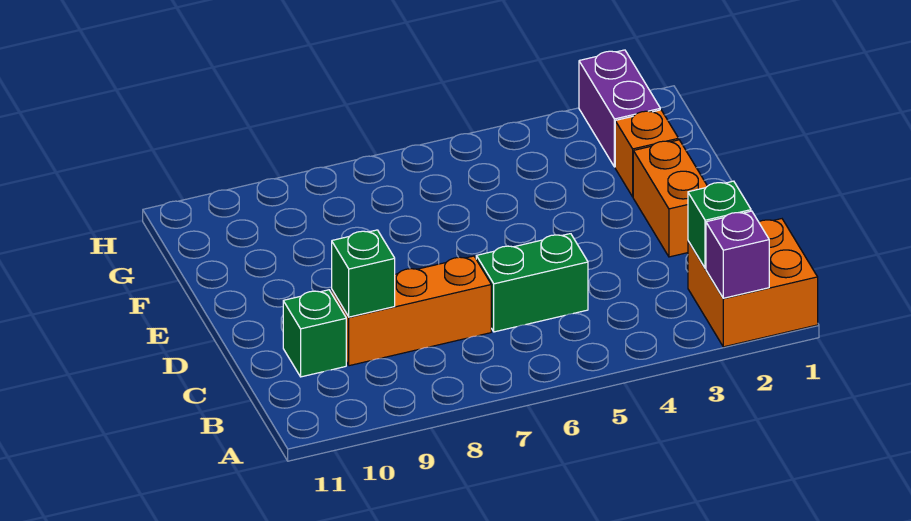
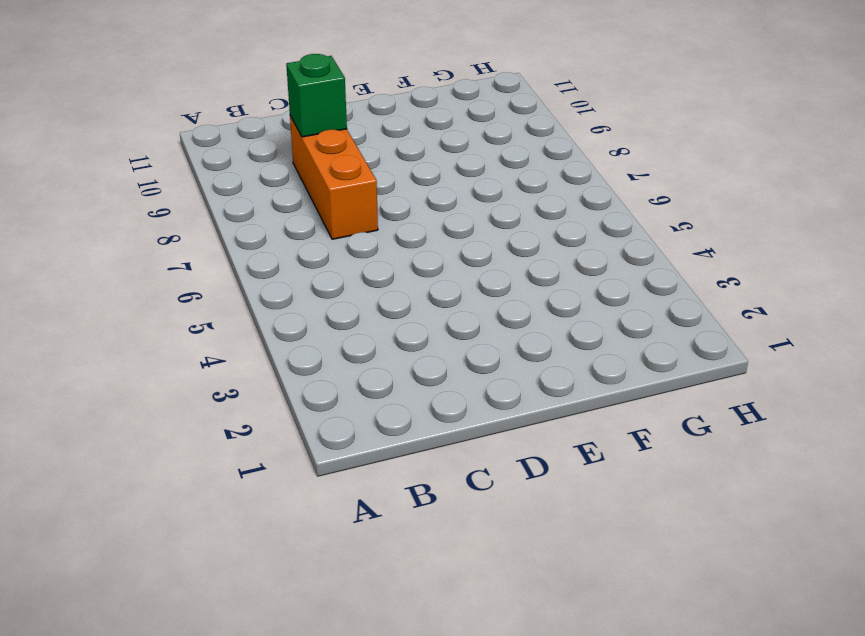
none -> orange brick A1:B2 level 1
none -> green brick C5:C6 level 1

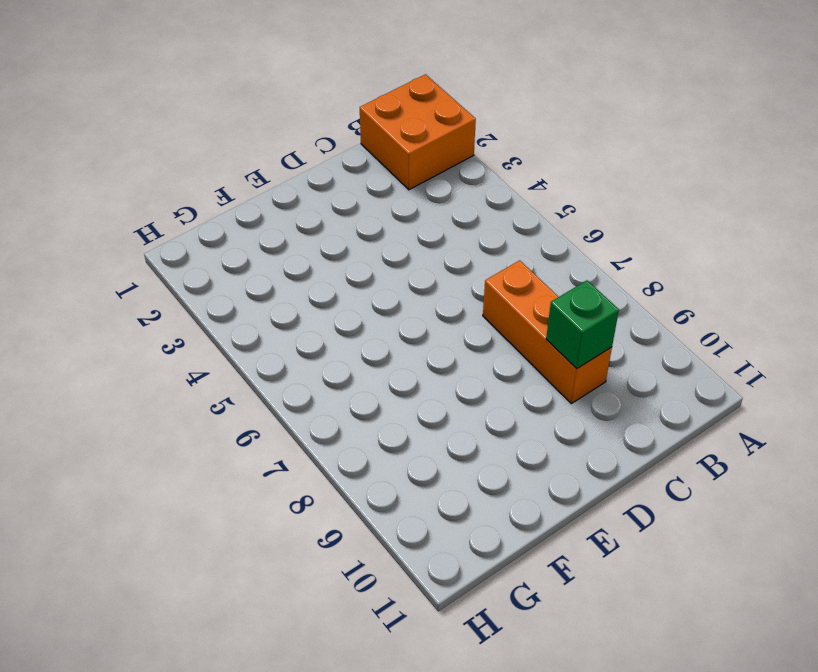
none -> green brick C5:C6 level 1
none -> green brick C10 level 1

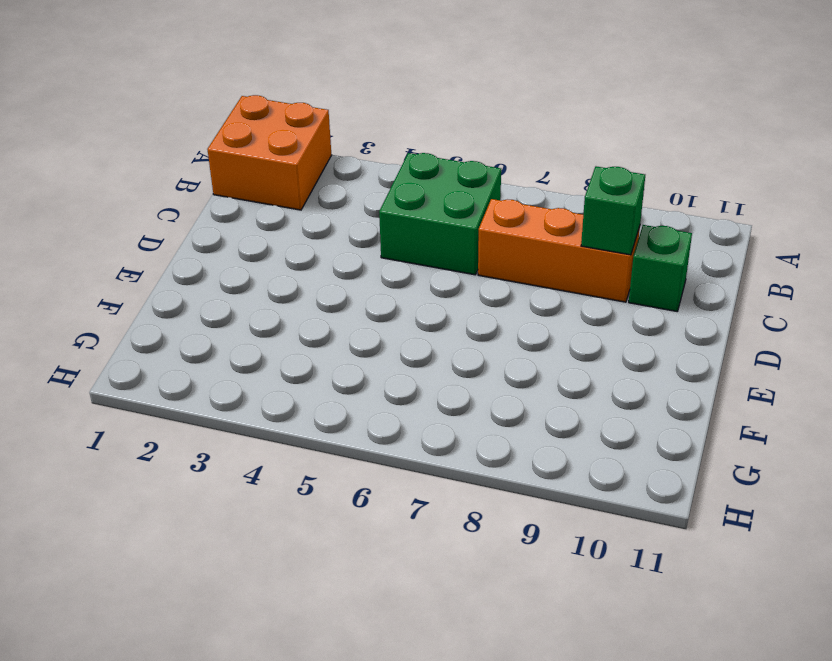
green brick B5:C6 level 1 -> green brick C5:C6 level 1
none -> orange brick D2:E2 level 1
none -> orange brick F2 level 1

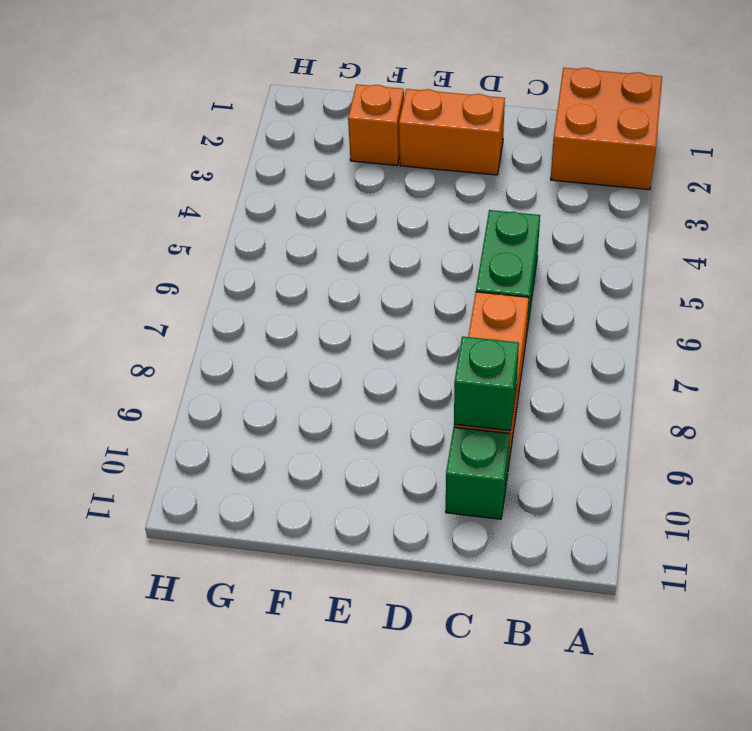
none -> purple brick G2:H2 level 1
none -> purple brick A2 level 2

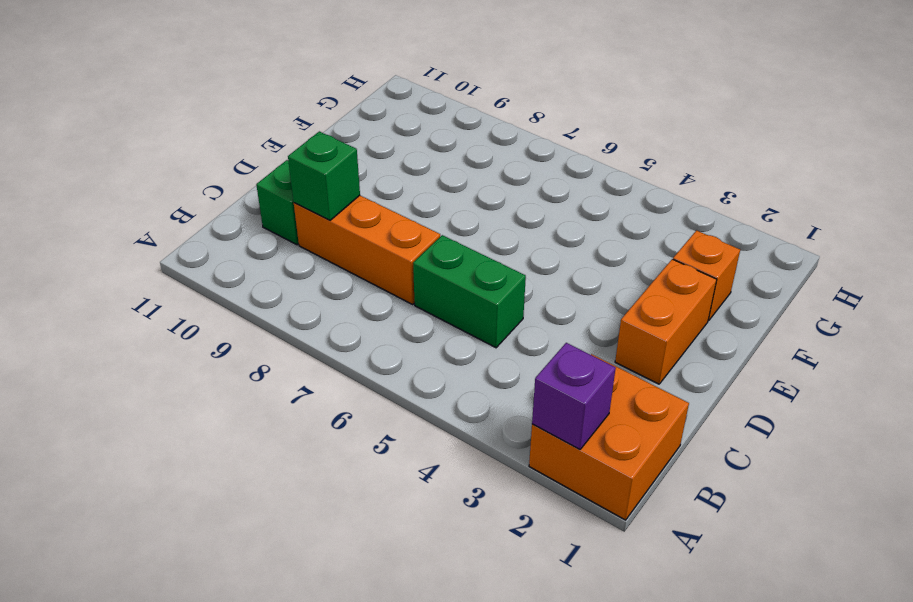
none -> purple brick G2:H2 level 1
none -> green brick B2 level 2

